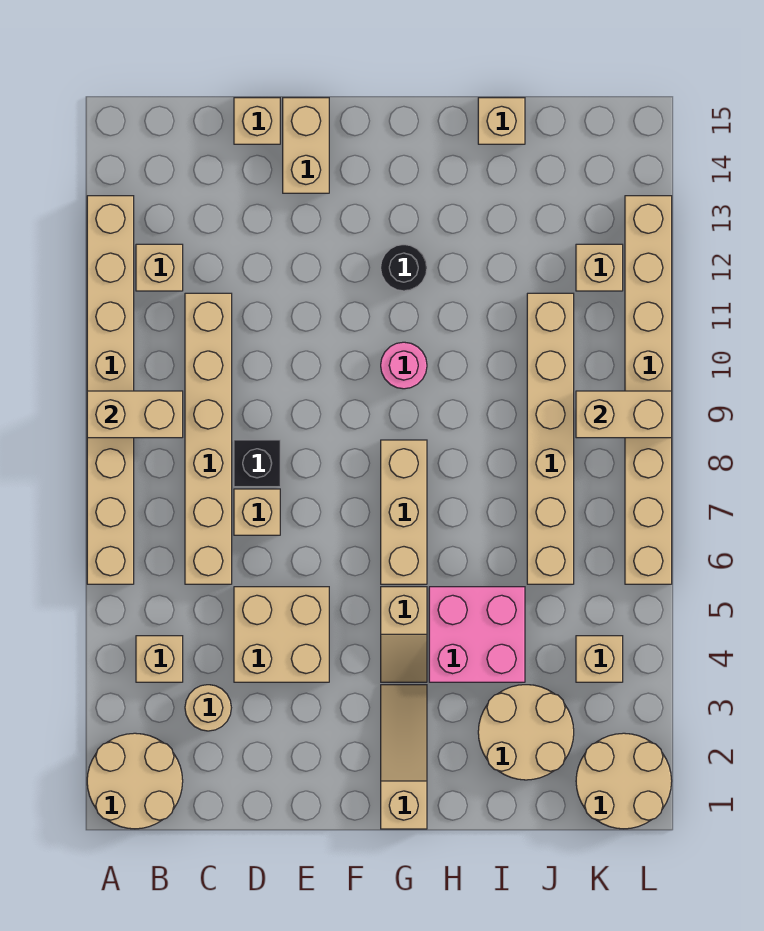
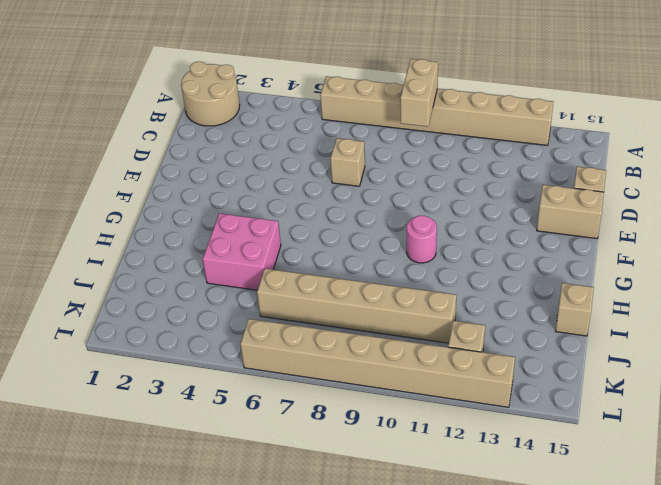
none -> tan brick B4 level 1
none -> tan brick B12 level 1
none -> tan round brick C3 level 1

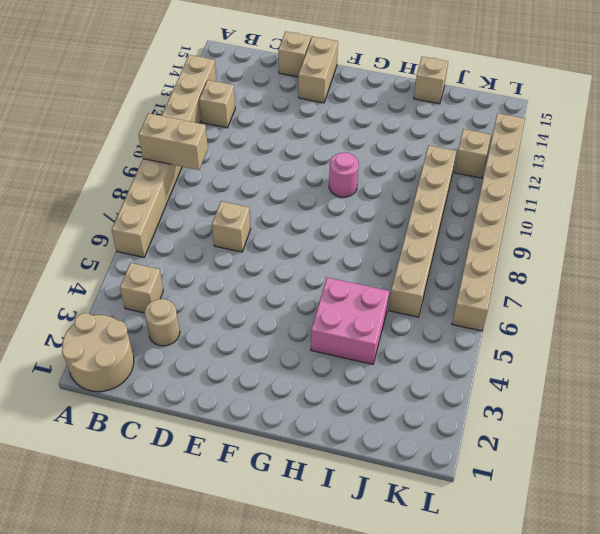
none -> tan brick C6:C11 level 1
none -> tan brick D4:E5 level 1
none -> black brick D8 level 1

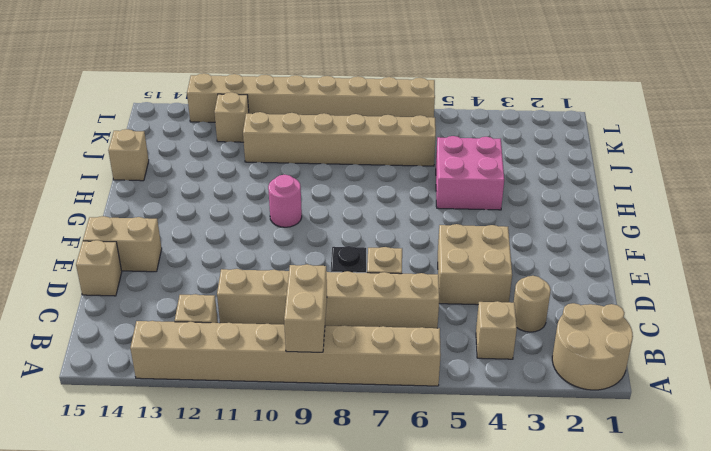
none -> tan slope G1:G3 level 1 top 1
none -> tan slope G4:G5 level 1 top 5
none -> tan brick G6:G8 level 1

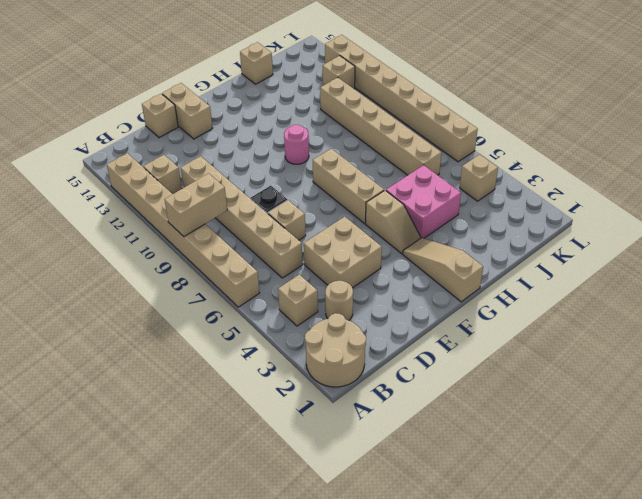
none -> black round brick G12 level 1
none -> tan round brick I2:J3 level 1
none -> tan round brick K1:L2 level 1

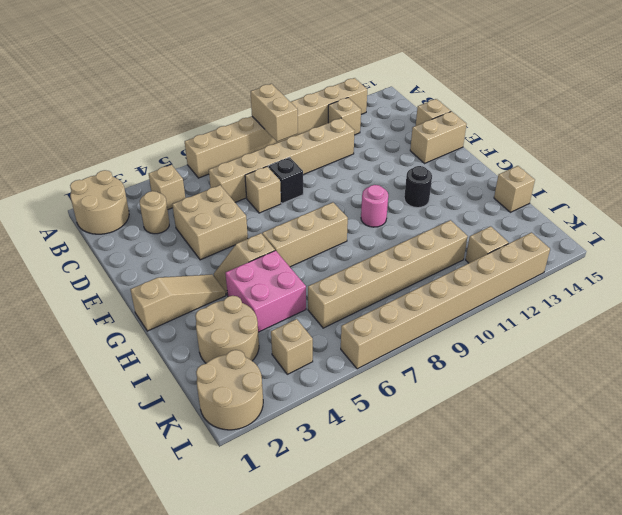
none -> tan brick K9:L9 level 2

